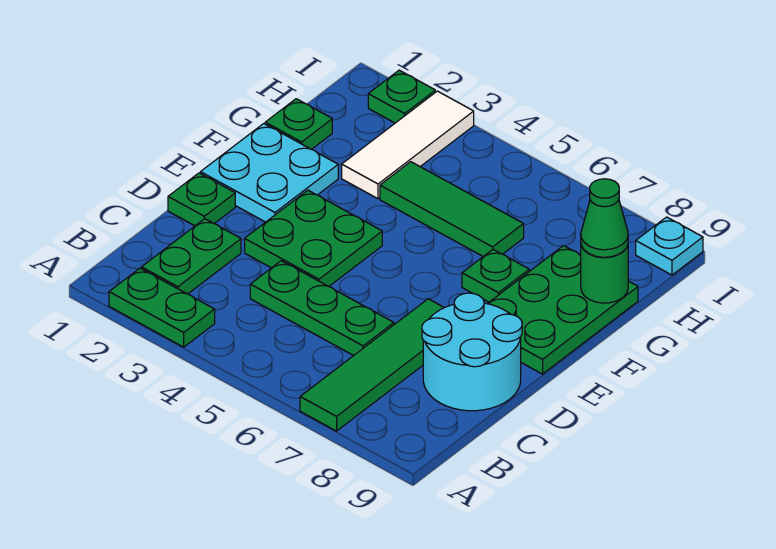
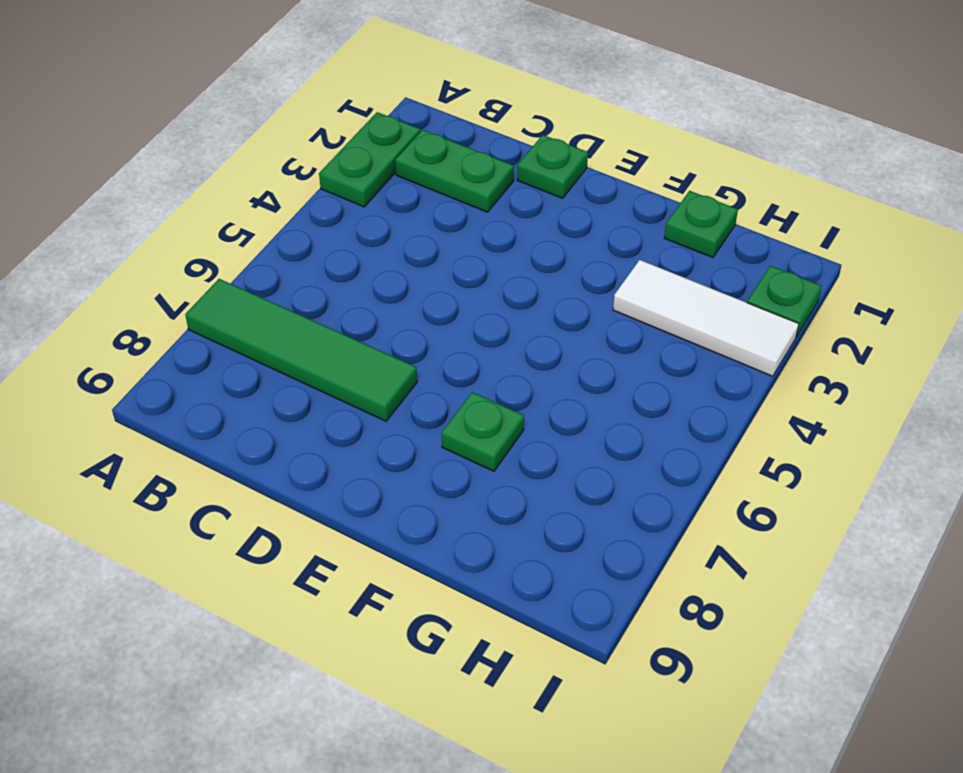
none -> green plate C4:C6 level 1
none -> cyan round brick C8:D9 level 1
none -> green plate D3:E4 level 1

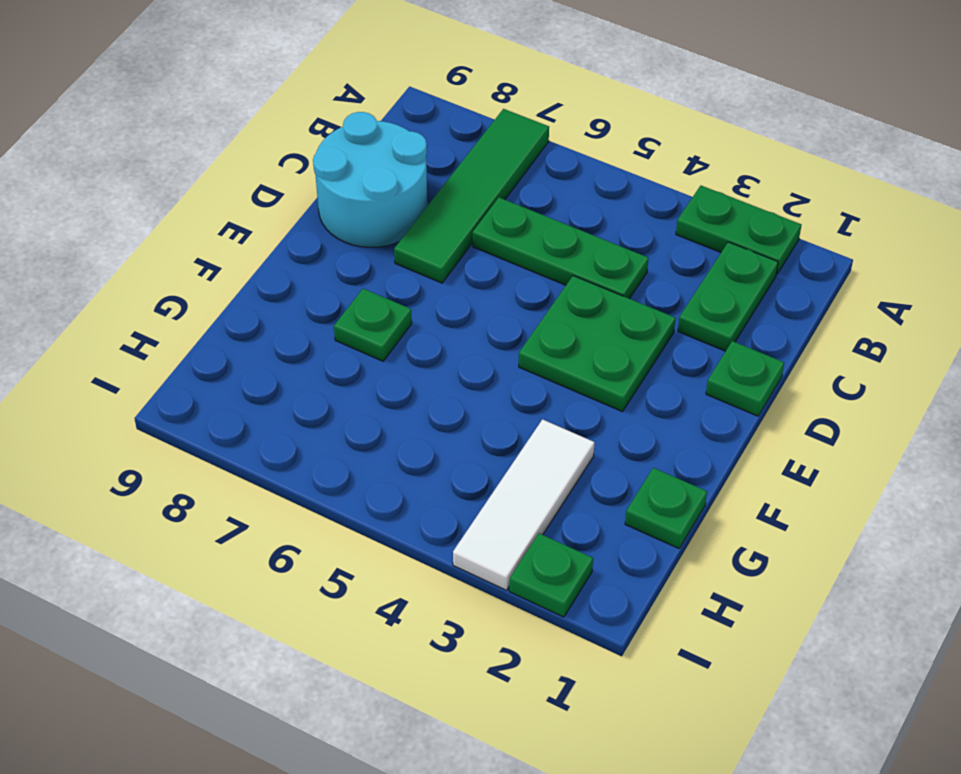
none -> cyan plate E1:F2 level 1
none -> green plate E8:G9 level 1
none -> green tile G4:G6 level 1

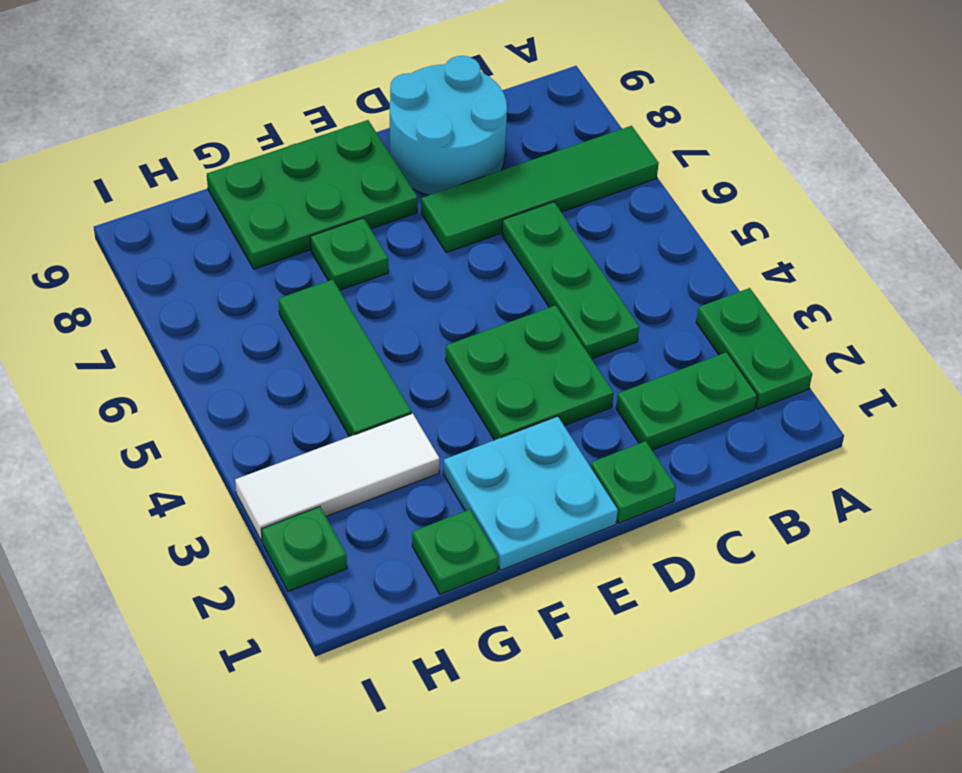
none -> cyan plate I9 level 1
none -> green round brick G9 level 2
none -> green cone G9 level 3

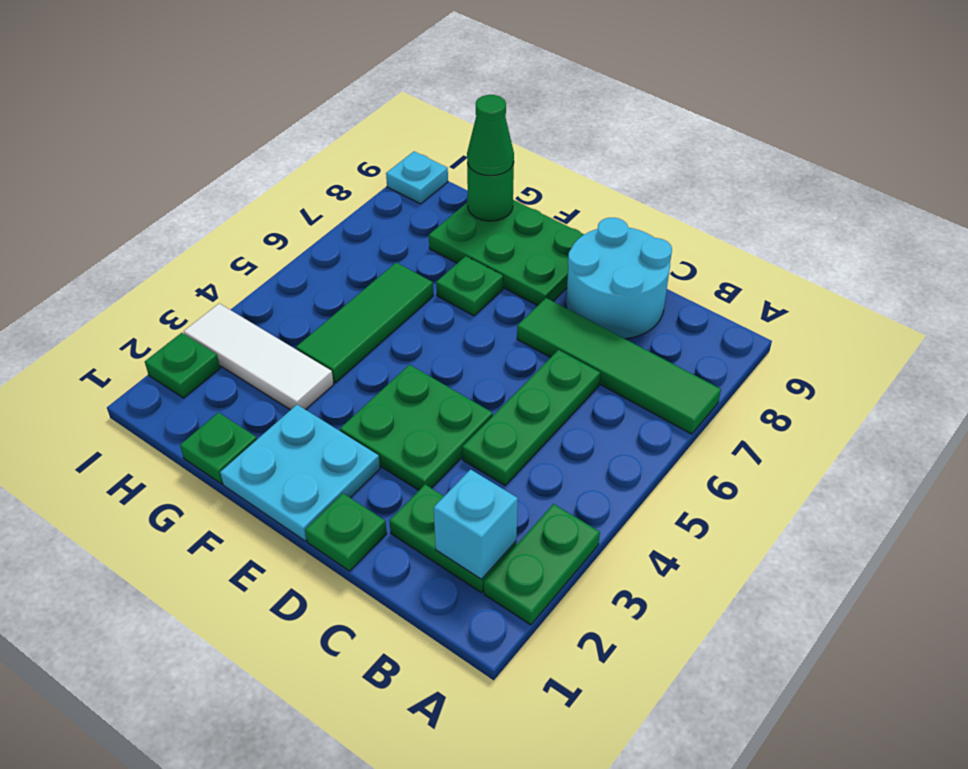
cyan brick B2 level 2 -> none

